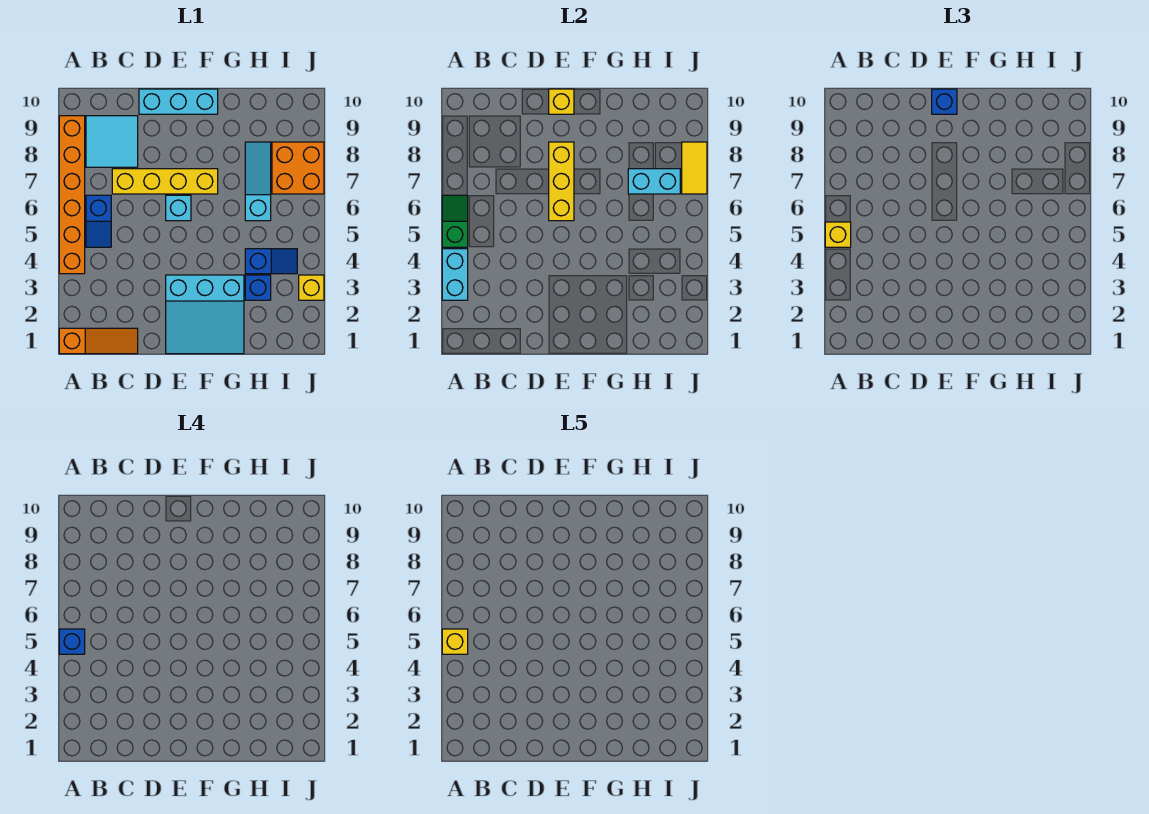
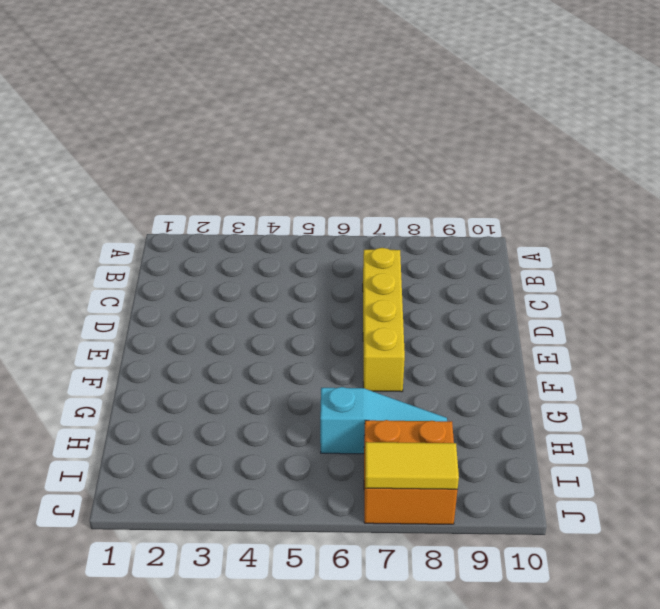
none -> orange slope A1:C1 level 1 top A
none -> orange brick A4:A9 level 1
none -> blue slope B5:B6 level 1 top 6

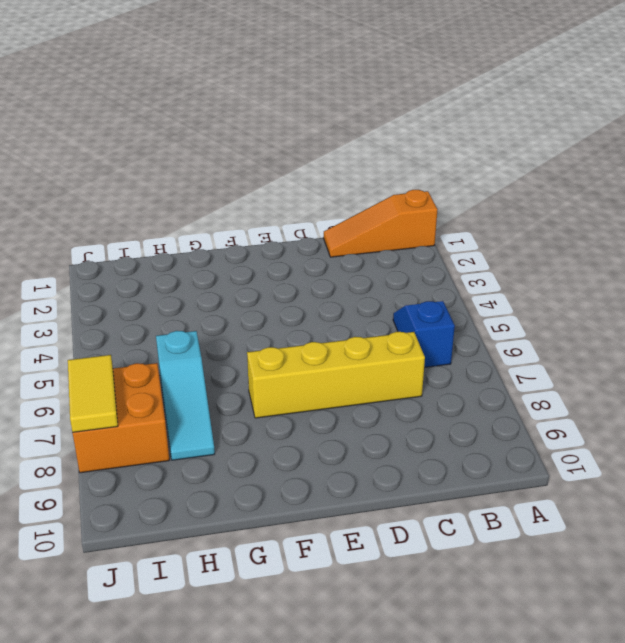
none -> orange brick A4:A9 level 1
none -> cyan tile B8:C9 level 1
none -> cyan brick D10:F10 level 1

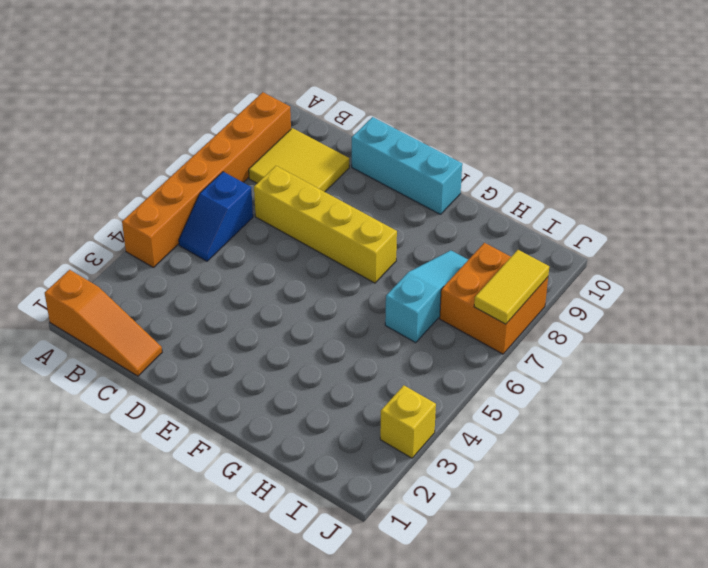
yellow tile B8:C9 level 1 -> cyan tile B8:C9 level 1
none -> cyan slope E1:G3 level 1 top 3
none -> cyan brick E6 level 1
none -> blue brick H3 level 1

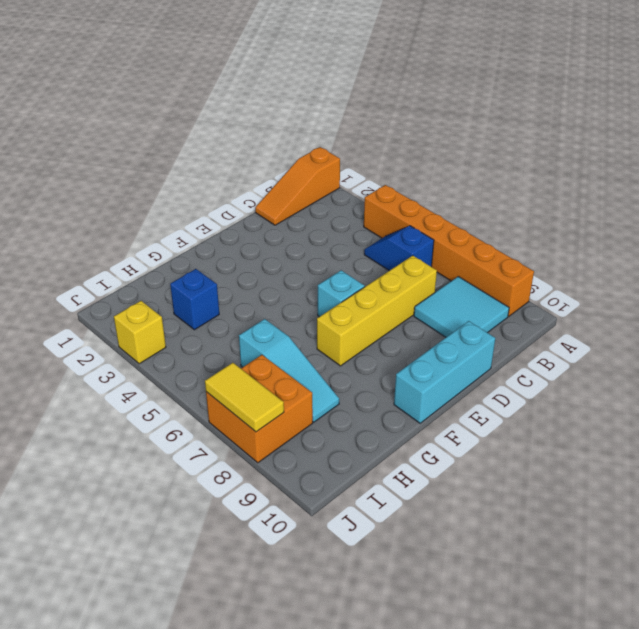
none -> cyan slope E1:G3 level 1 top 3
none -> blue slope H4:I4 level 1 top H
none -> cyan brick A3:A4 level 2

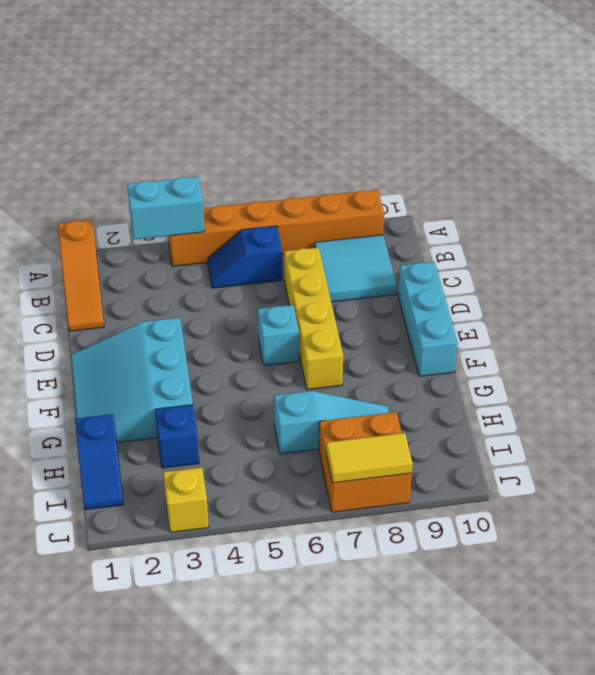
blue slope H1:I1 level 1 top H -> blue slope H4:I4 level 1 top H
none -> green slope A5:A6 level 2 top 5
none -> yellow brick E6:E8 level 2
none -> yellow brick E10 level 2

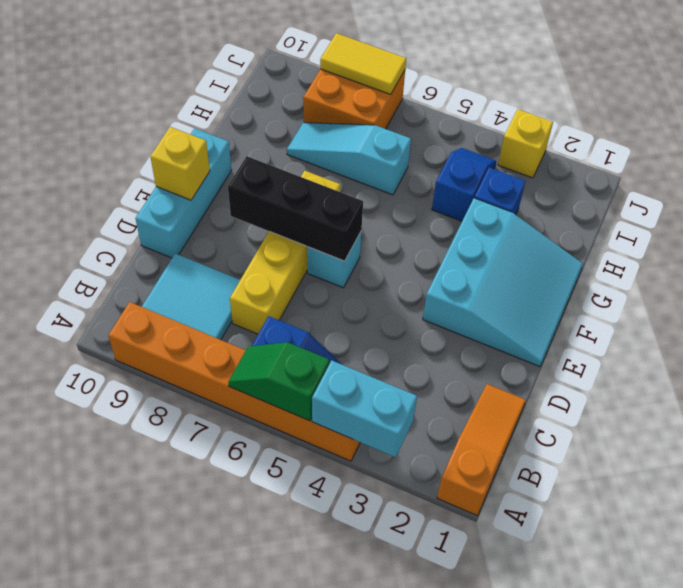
black brick E6:E8 level 2 -> yellow brick E6:E8 level 2
none -> cyan brick H7:I7 level 2
none -> yellow brick A5 level 3
none -> blue brick E10 level 3

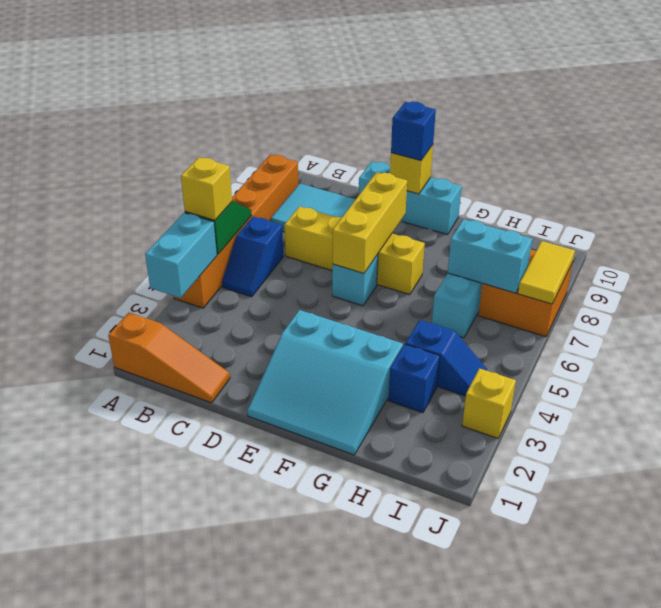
none -> blue brick A5 level 4
none -> yellow brick A5 level 5

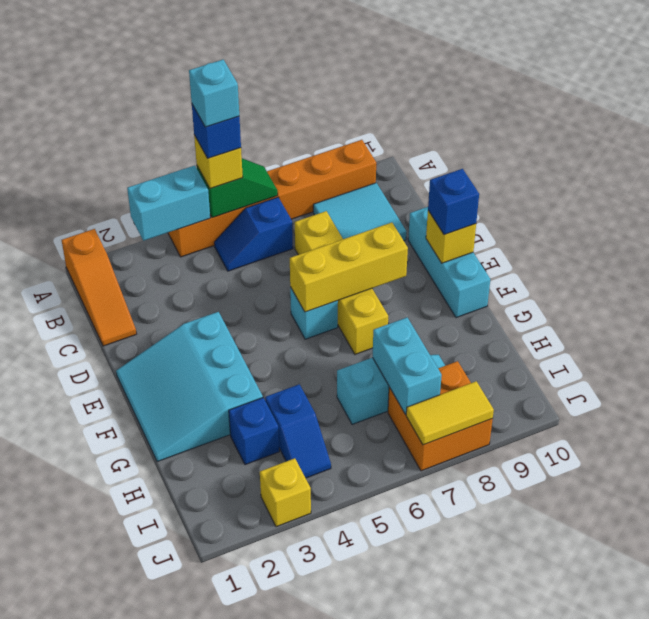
cyan brick A5 level 5 -> yellow brick A5 level 5

